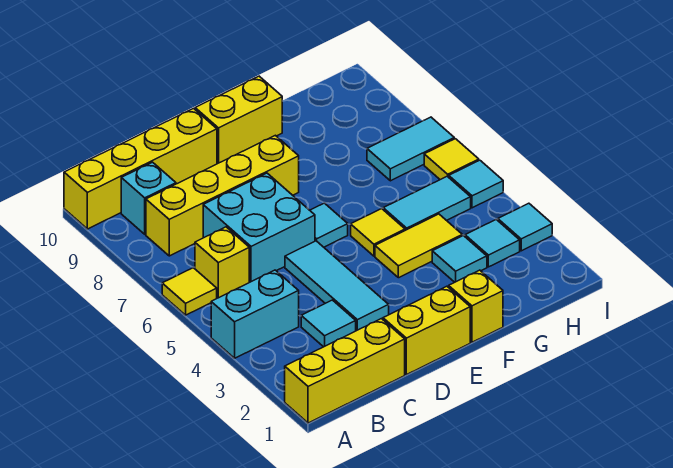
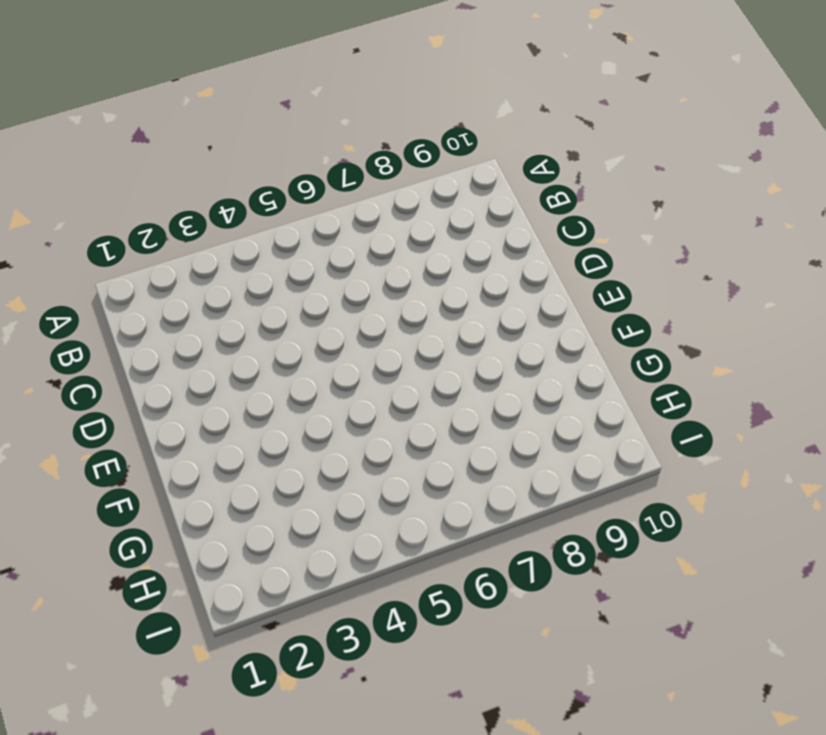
none -> yellow brick A1:C1 level 1
none -> cyan brick A4:B4 level 1
none -> yellow tile A6 level 1

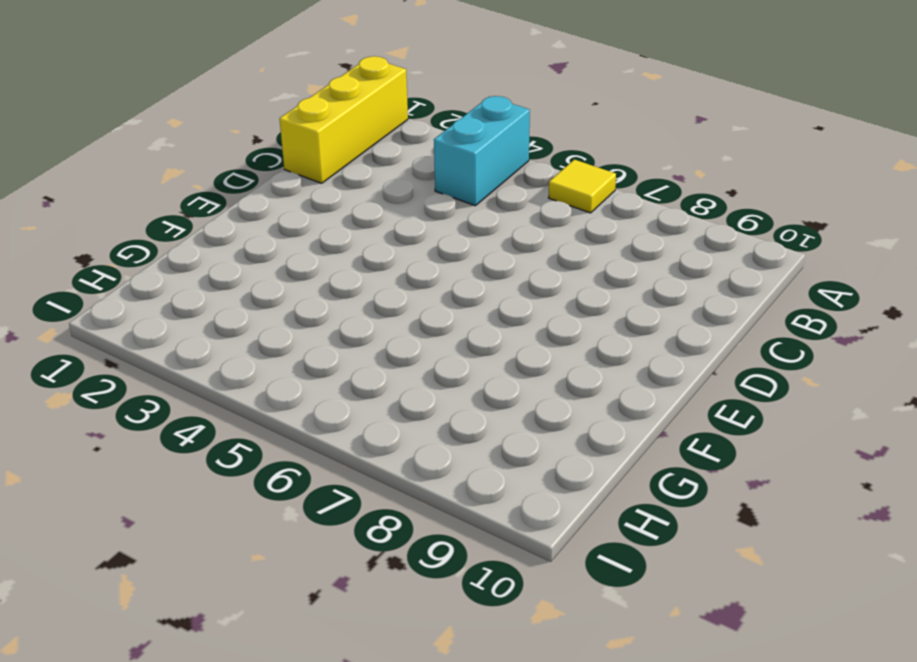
none -> yellow brick A10:D10 level 1
none -> yellow brick B6 level 1
none -> yellow brick B8:E8 level 1

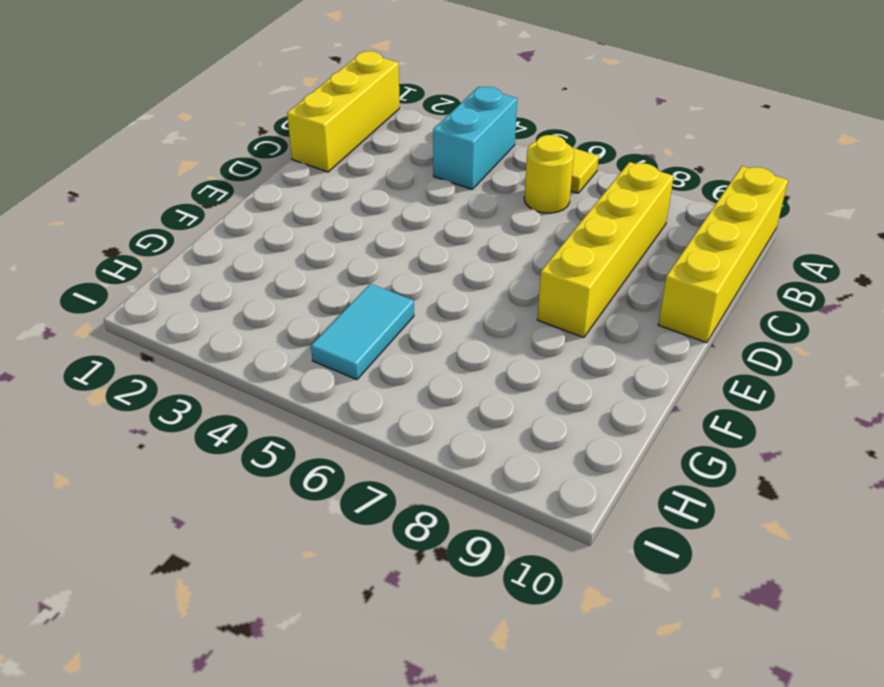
yellow round brick B6 level 1 -> yellow brick B6 level 1
none -> cyan brick B9 level 1
none -> cyan tile C3 level 1
none -> cyan brick C6:D7 level 1

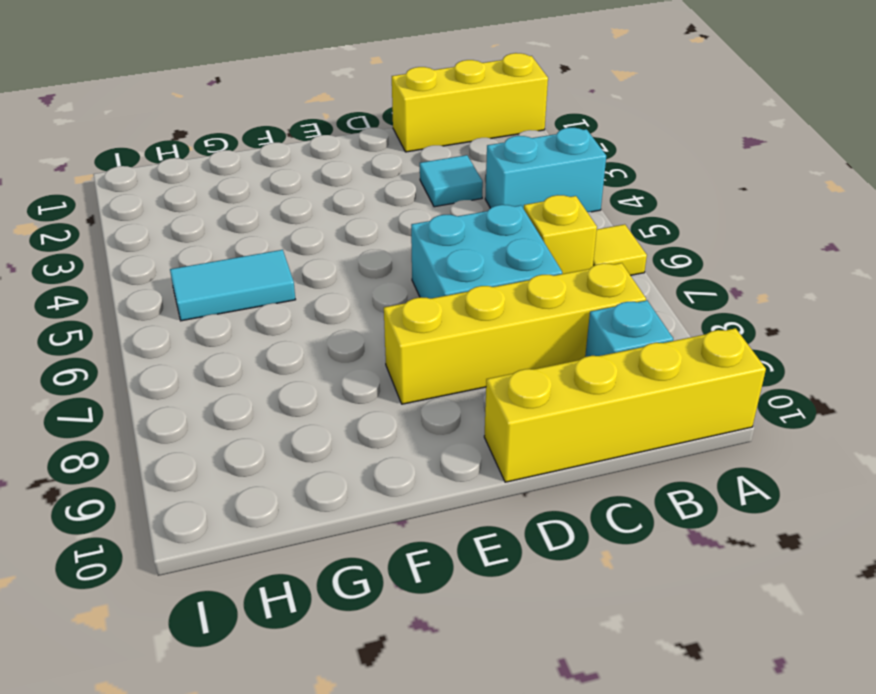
none -> yellow brick D1:E1 level 1
none -> cyan tile D3:D5 level 1
none -> cyan tile E6 level 1

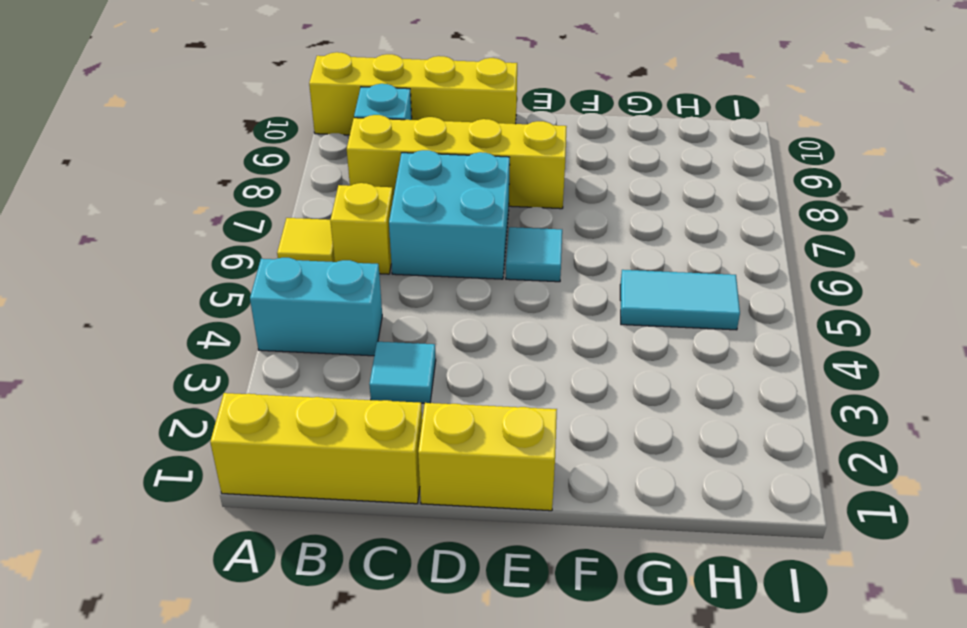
none -> cyan tile D3:D5 level 1
none -> yellow brick E10:F10 level 1
none -> yellow brick F1 level 1

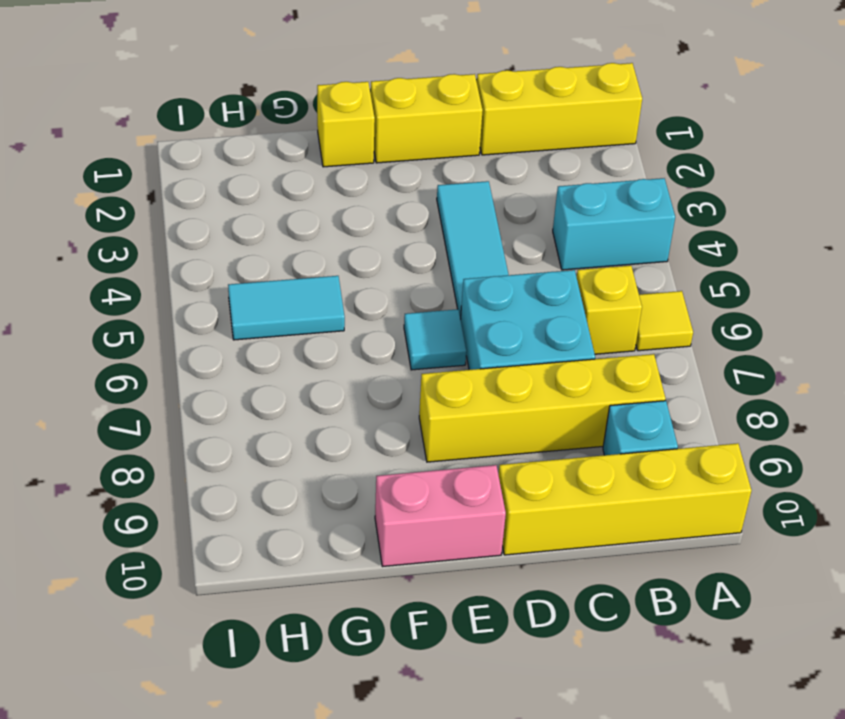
pink brick E10:F10 level 1 -> yellow brick E10:F10 level 1
none -> cyan tile C3 level 1
none -> yellow tile F4:G4 level 1
none -> yellow tile F5 level 1

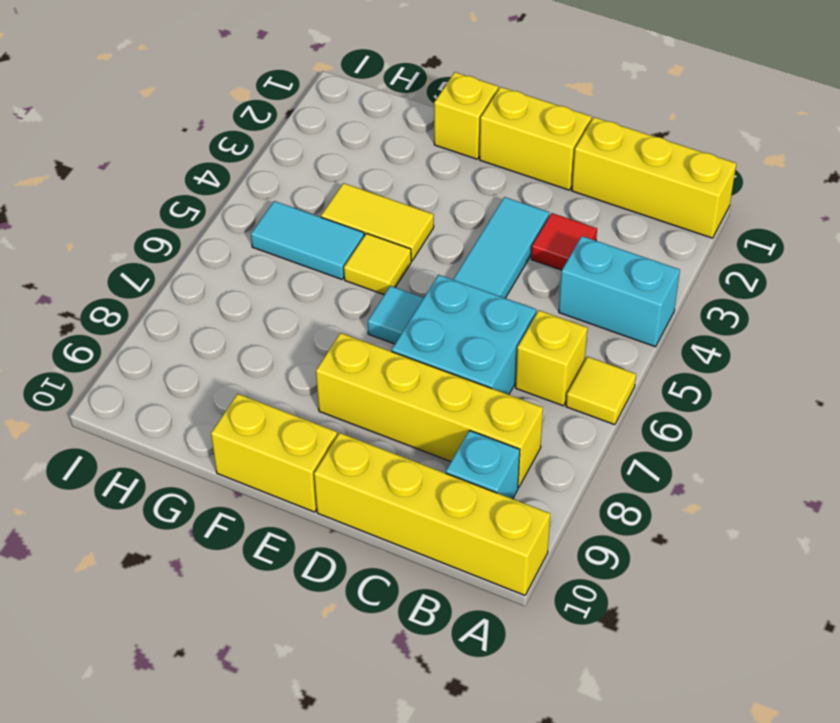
red tile C3 level 1 -> cyan tile C3 level 1
none -> cyan tile G3 level 1
none -> cyan tile H3 level 1
none -> cyan tile H7:I7 level 1

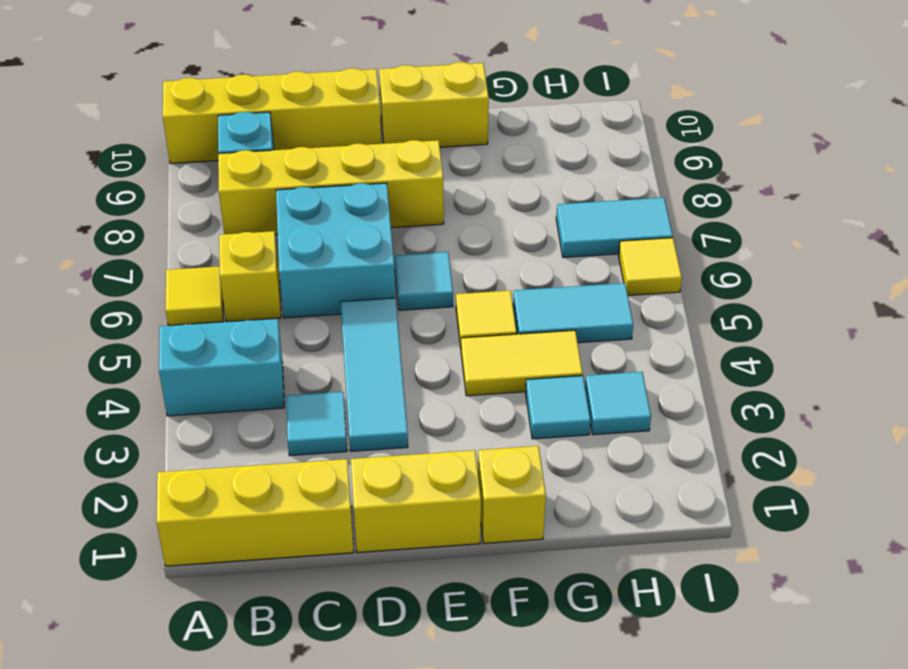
none -> cyan tile I3 level 1
none -> cyan tile I5 level 1

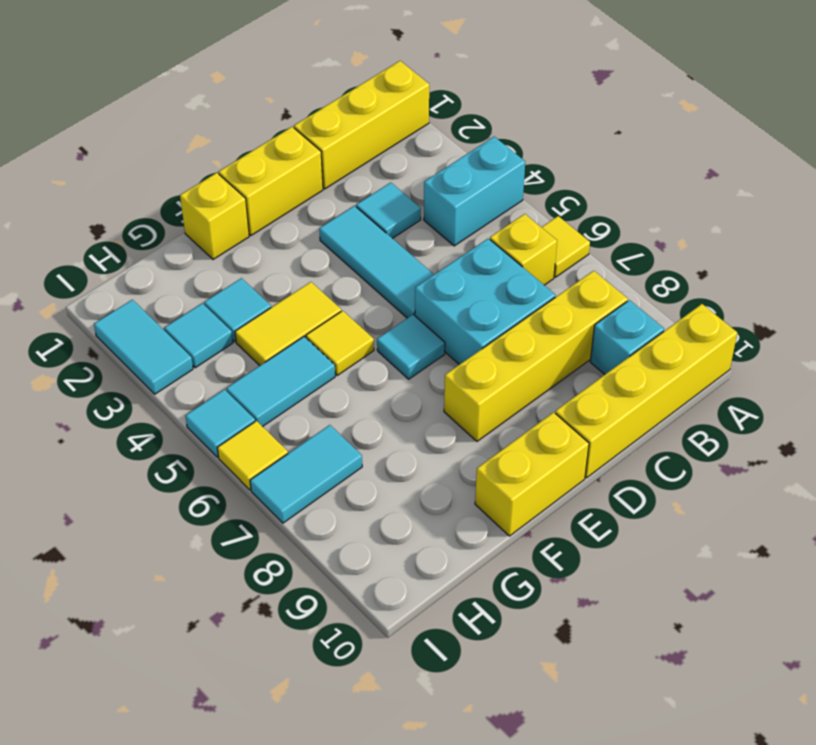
cyan tile I2:I3 level 1 -> cyan tile I3 level 1

